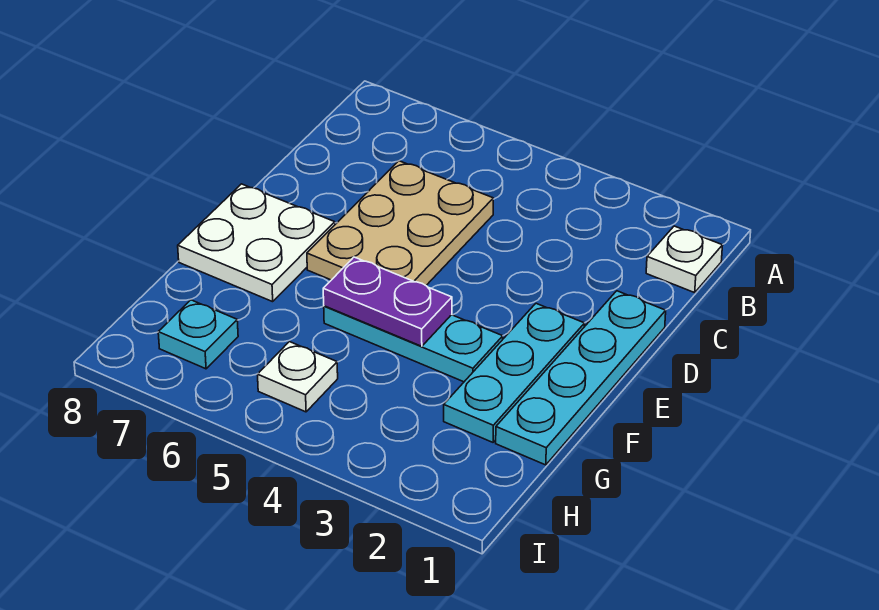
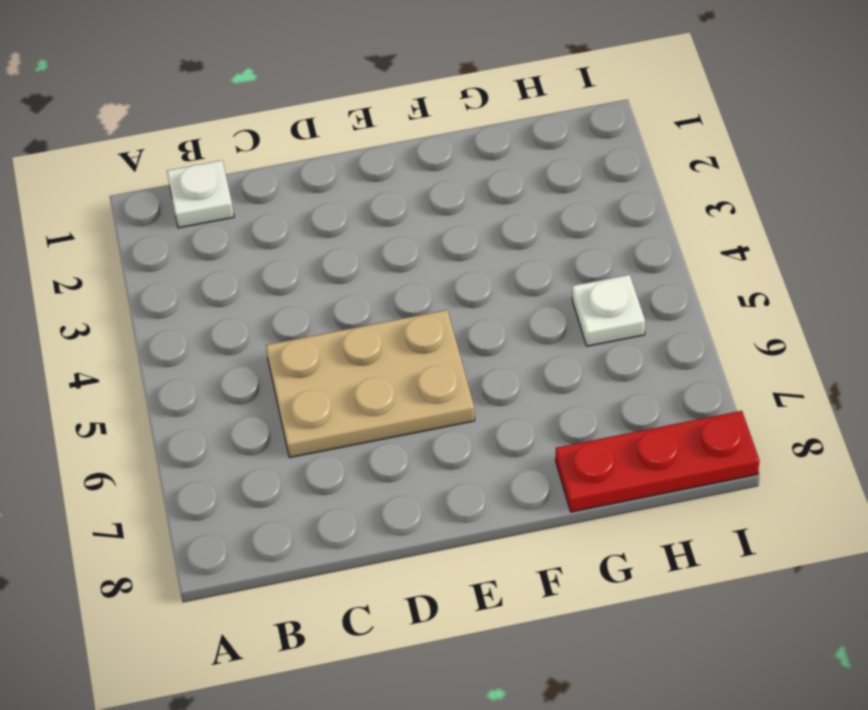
red plate G8:I8 level 1 -> none
none -> cyan plate D1:G1 level 1
none -> cyan plate E2:G2 level 1

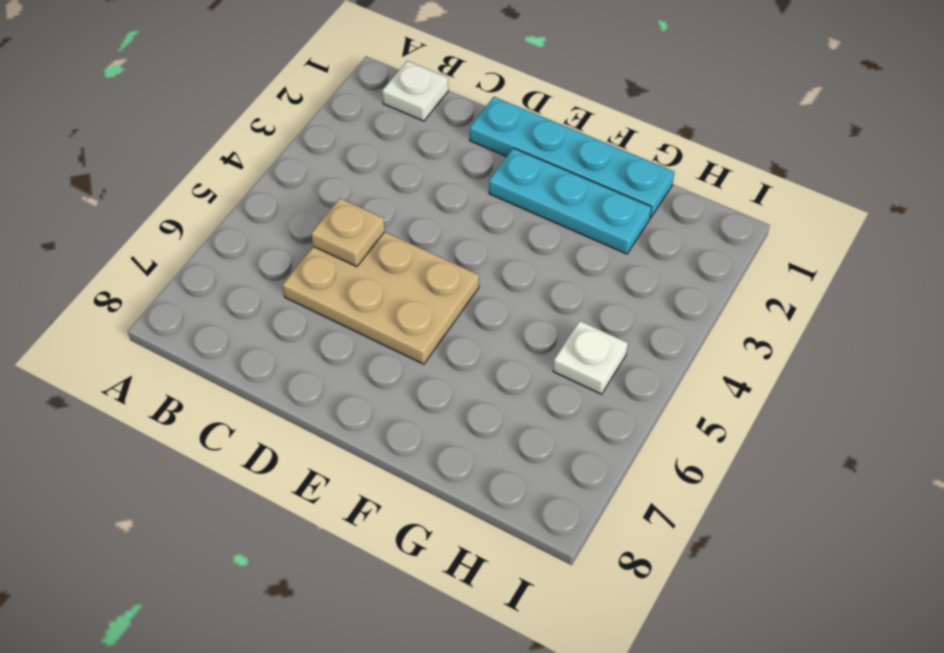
tan plate C5 level 2 -> none
none -> white plate E7:F8 level 1
none -> cyan plate F3:F5 level 1

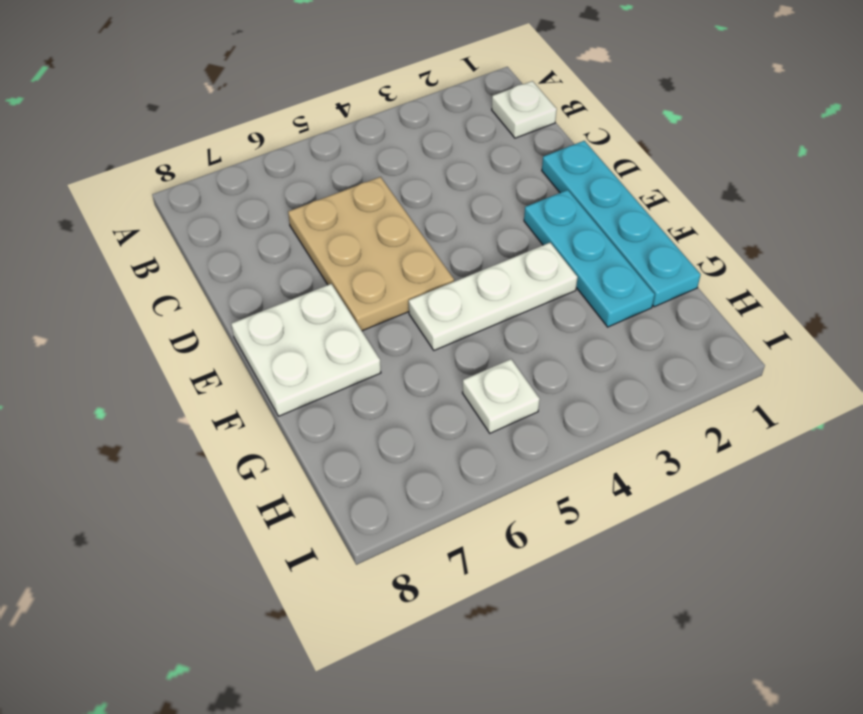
white plate F3:F5 level 1 -> cyan plate F3:F5 level 1
none -> cyan plate H7 level 1
none -> purple plate F4:F5 level 2

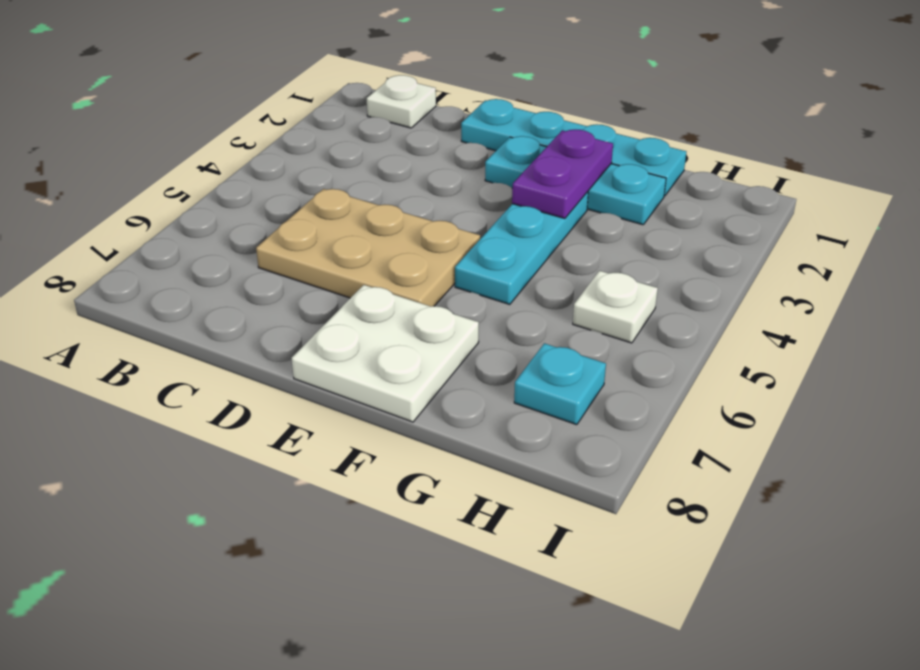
purple plate F2:F3 level 2 -> purple plate F4:F5 level 2

